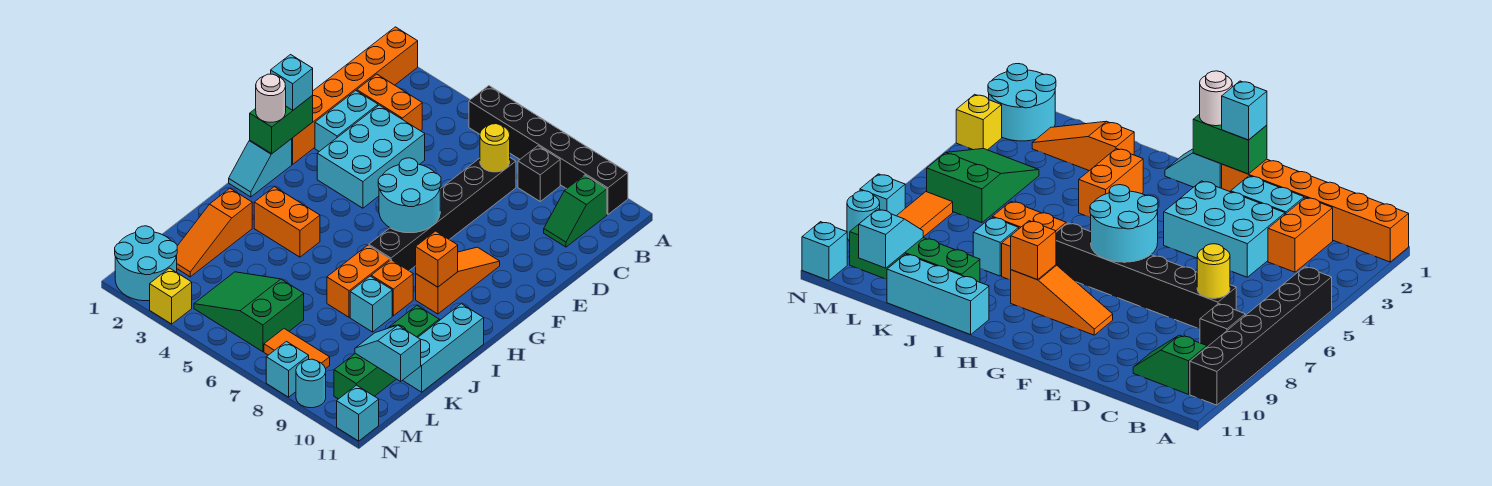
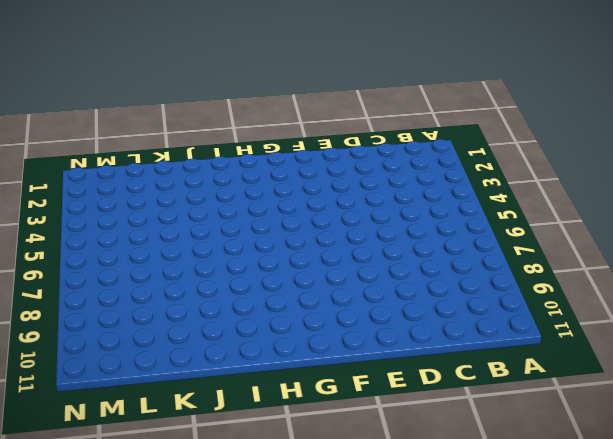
none -> orange brick A1:F1 level 1
none -> black brick A5:A10 level 1
none -> black brick B8 level 1
none -> green slope B10:C10 level 1 top B

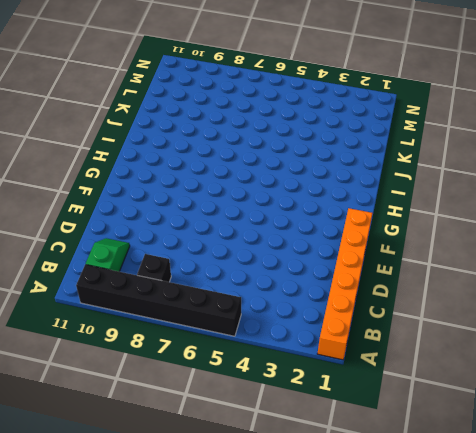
none -> orange brick C2:C3 level 1
none -> black brick C7:H7 level 1
none -> cyan brick D2:E2 level 1
none -> cyan brick D3:F4 level 1

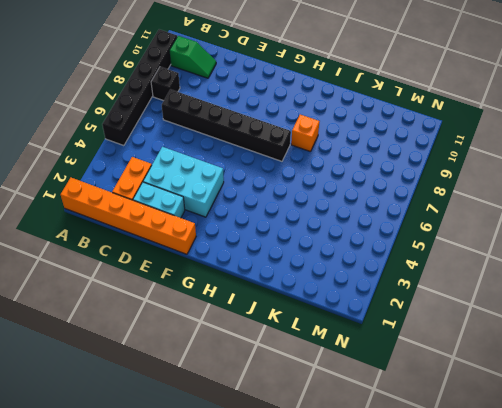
none -> orange slope F9:H9 level 1 top H
none -> cyan slope G1:H1 level 1 top G
none -> orange brick I3:I4 level 1
none -> orange brick I7:J7 level 1

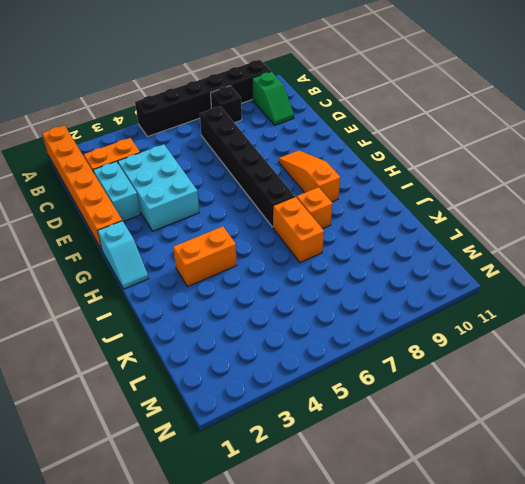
none -> cyan brick I11:K11 level 1
none -> orange slope J2:L2 level 1 top J
none -> cyan brick J8 level 1
none -> green brick J10:M10 level 1

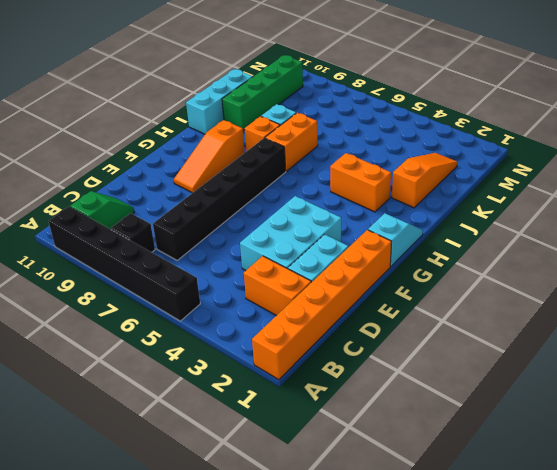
none -> green slope L4:M6 level 1 top 6
none -> cyan round brick M1:N2 level 1
none -> orange tile M7:M8 level 1
none -> yellow brick N3 level 1

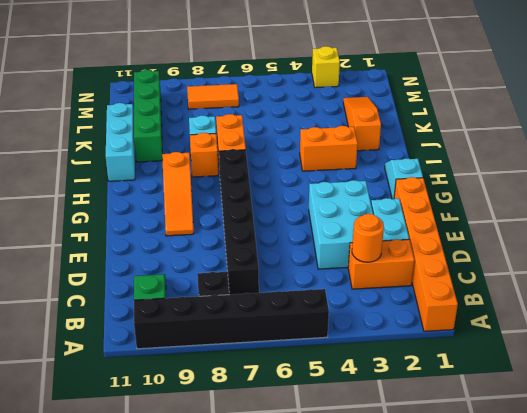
orange round brick C3 level 2 -> none
none -> green slope L4:M6 level 1 top 6
none -> cyan round brick M1:N2 level 1
none -> cyan brick N8 level 1
none -> cyan round brick N9 level 1

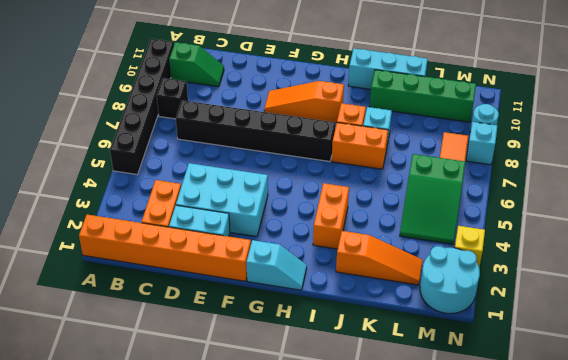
none -> cyan brick N11 level 1
none -> yellow round brick C7 level 2
none -> green brick F1:G1 level 2
none -> cyan round brick F6:G7 level 2

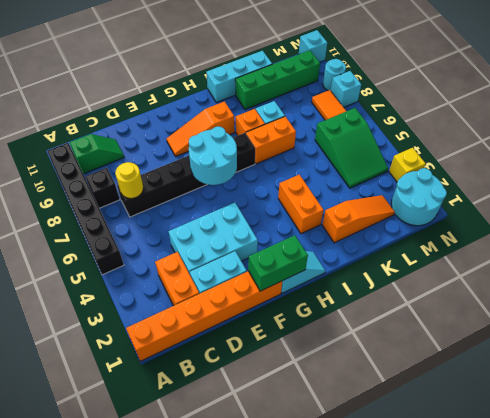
none -> orange brick H9 level 2
none -> cyan slope L10:L11 level 2 top 11
none -> cyan brick F1 level 3
none -> white round brick G1 level 3

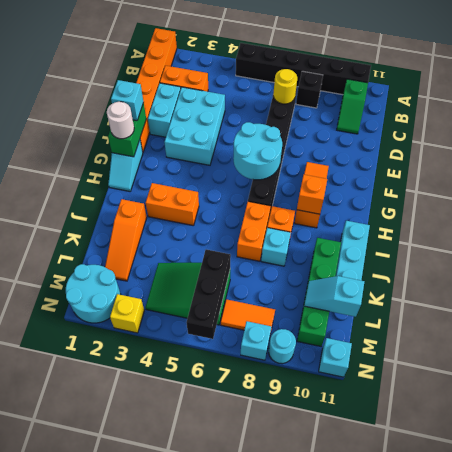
black brick L6:N6 level 2 -> none

